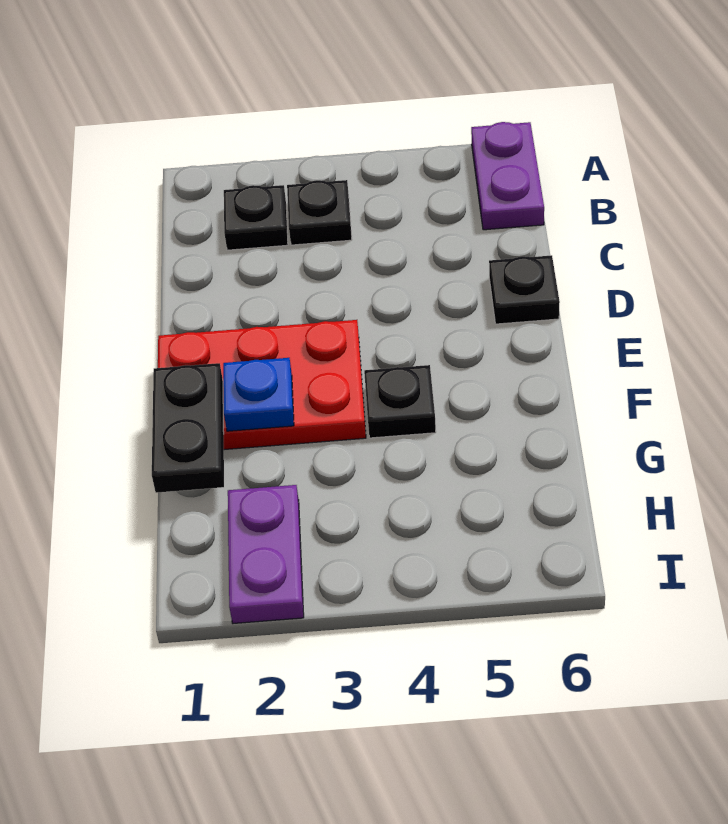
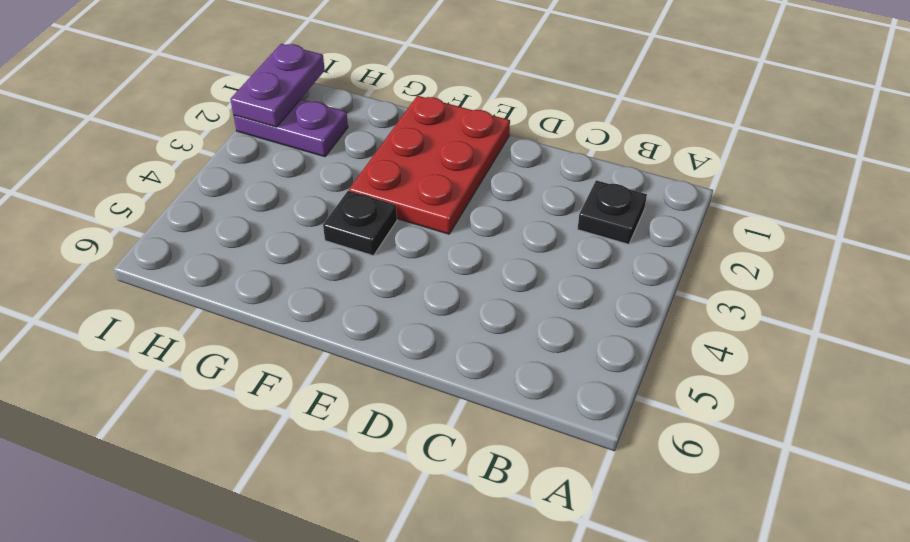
purple plate I1:I2 level 2 -> purple plate A6:B6 level 1
none -> black plate B3 level 1
none -> black plate D6 level 1

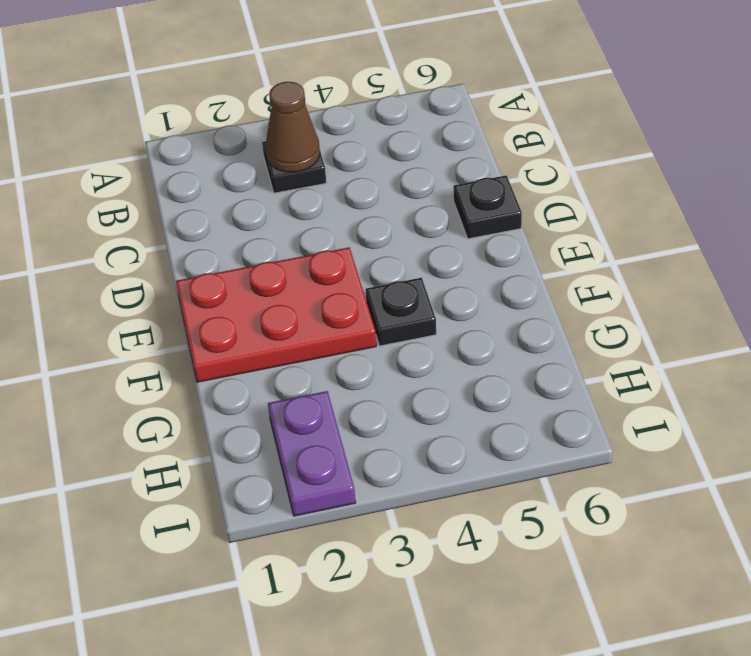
brown cone B3 level 2 -> none
none -> purple plate A6:B6 level 1
none -> black plate B2 level 1

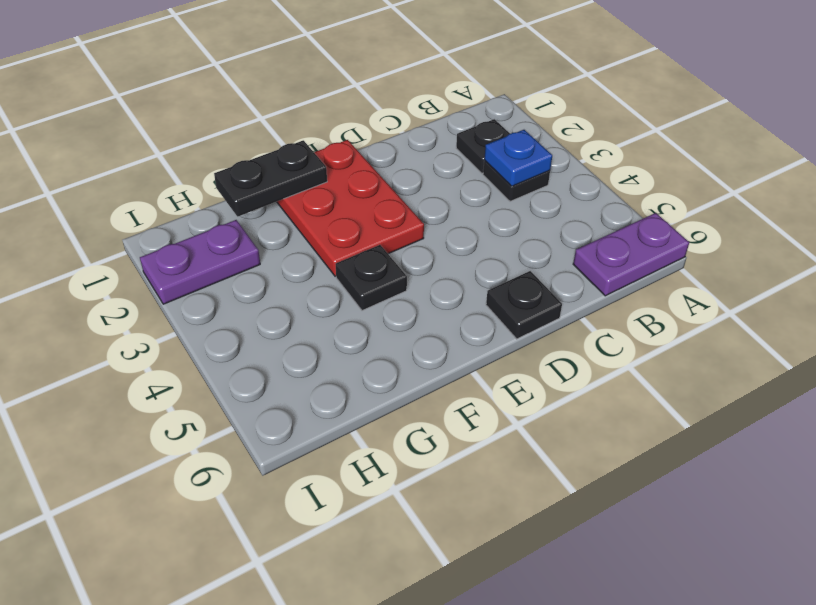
blue plate B3 level 2 -> blue plate F2 level 2

